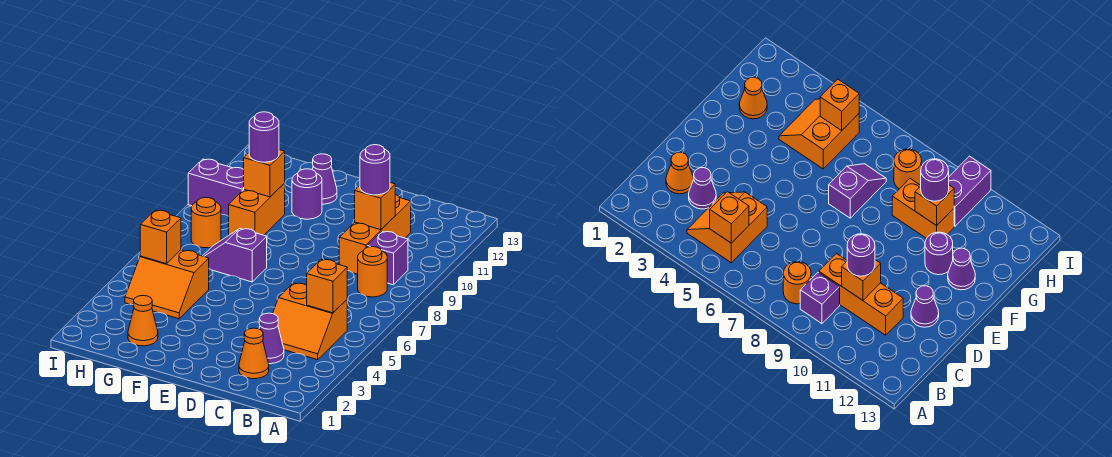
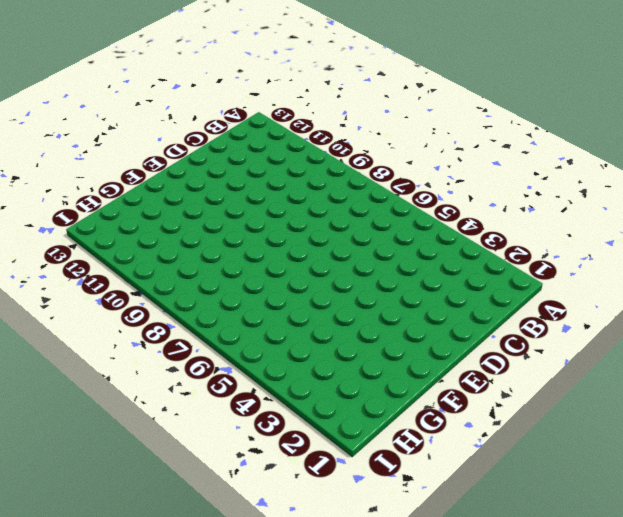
none -> orange slope B4:C5 level 1 top 5
none -> orange round brick B8 level 1
none -> purple brick B9 level 1

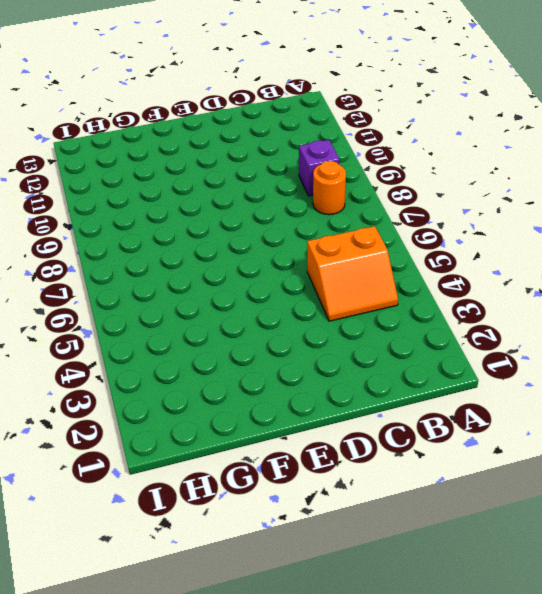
none -> orange cone C2 level 1
none -> purple cone C3 level 1
none -> orange brick C9:C11 level 1

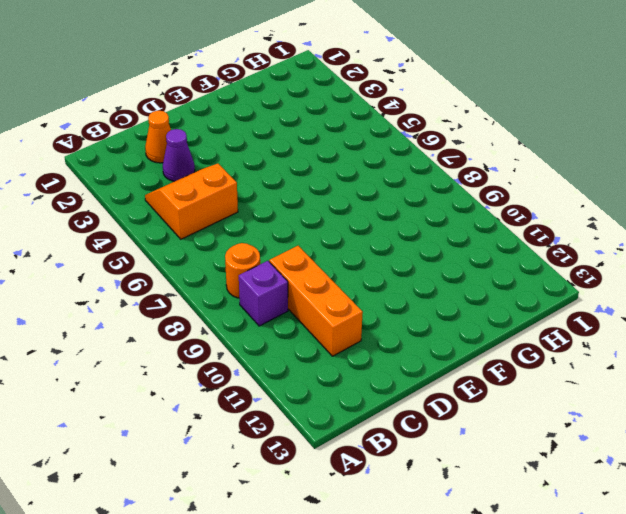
none -> purple cone D12 level 1
none -> purple slope F7:G7 level 1 top F
none -> purple round brick F11 level 1

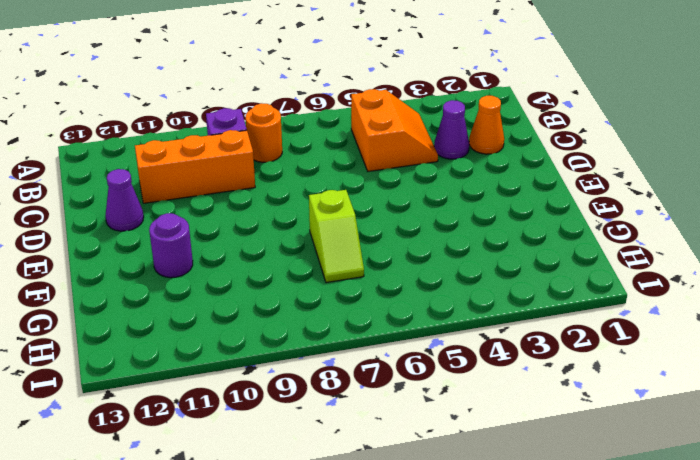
lime slope F7:G7 level 1 top F -> purple slope F7:G7 level 1 top F
none -> purple cone F12 level 1
none -> orange cone G2 level 1
none -> orange slope G4:H5 level 1 top 5

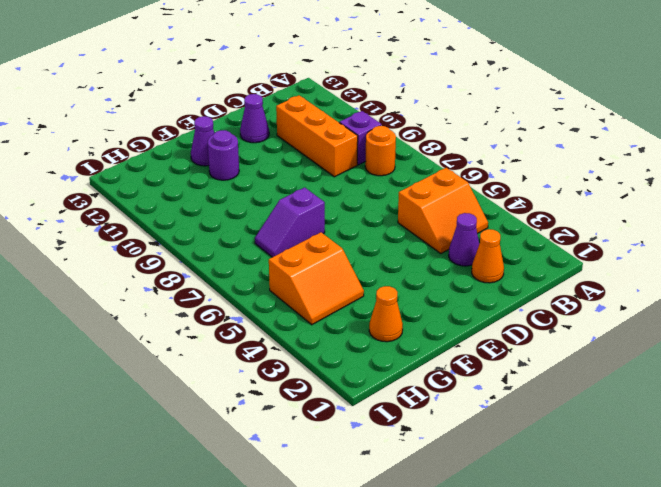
none -> orange brick G9:G10 level 1
none -> orange round brick H8 level 1
none -> purple brick H10:I10 level 1

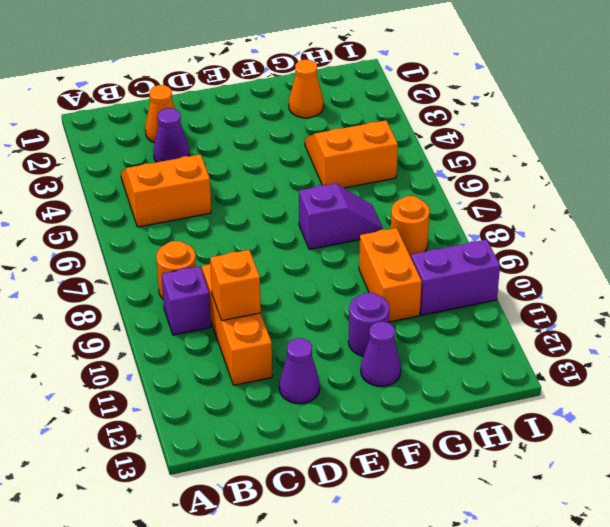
none -> orange brick B5 level 2
none -> orange brick G10 level 2
none -> orange brick H5 level 2

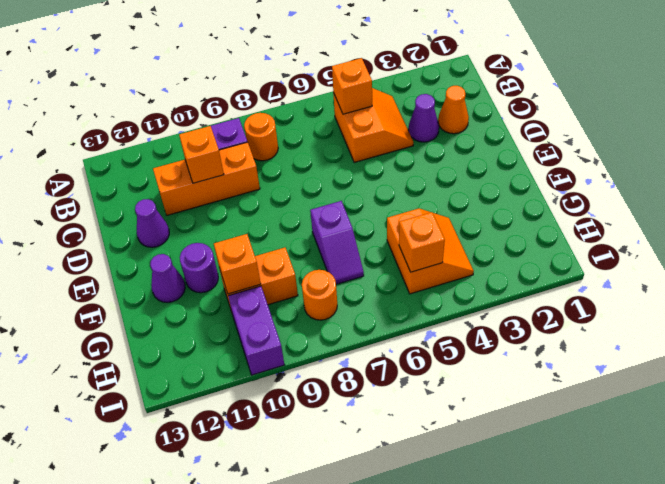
none -> orange cone G2 level 1
none -> purple round brick C10 level 3
none -> purple round brick G10 level 3

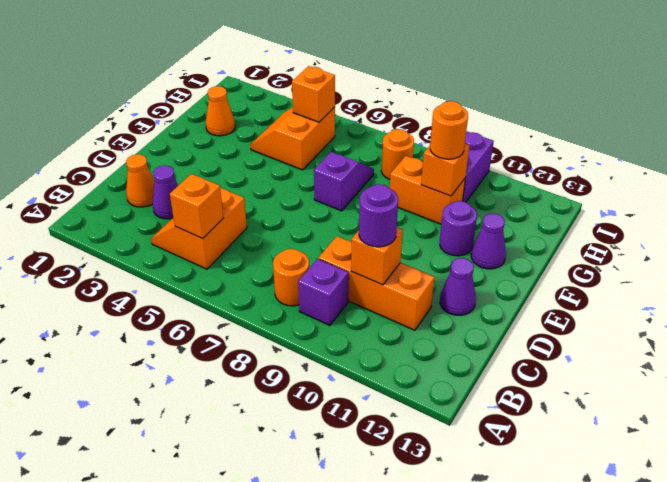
orange round brick G10 level 3 -> purple round brick G10 level 3

